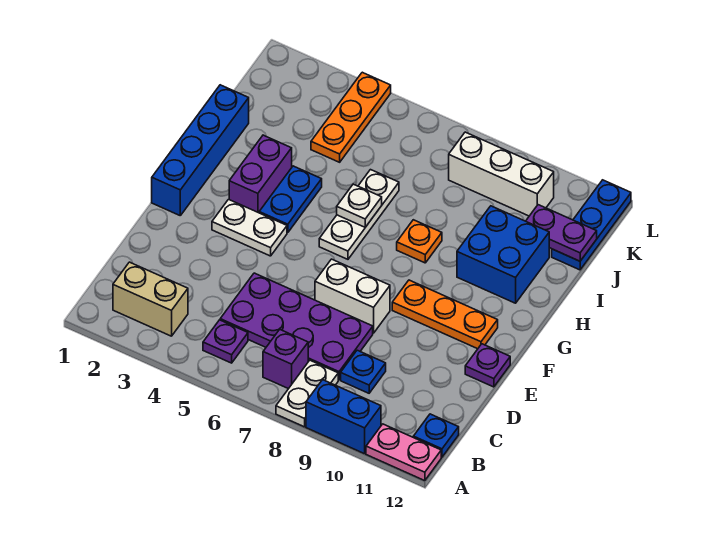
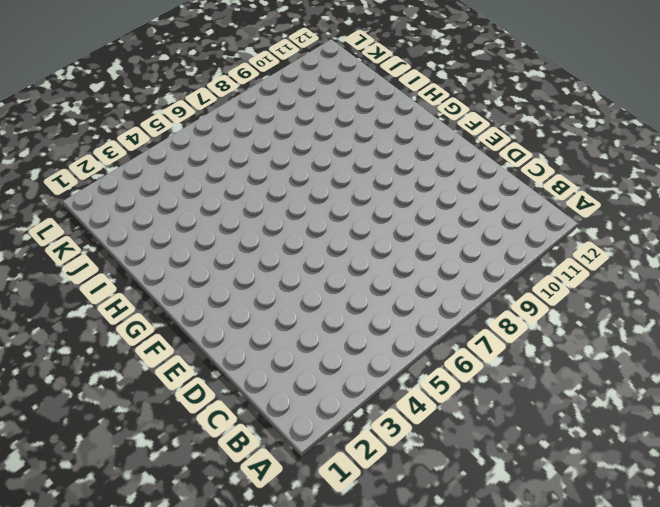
none -> white plate A8:B8 level 1
none -> blue brick A9:A10 level 1
none -> pink plate A11:A12 level 1

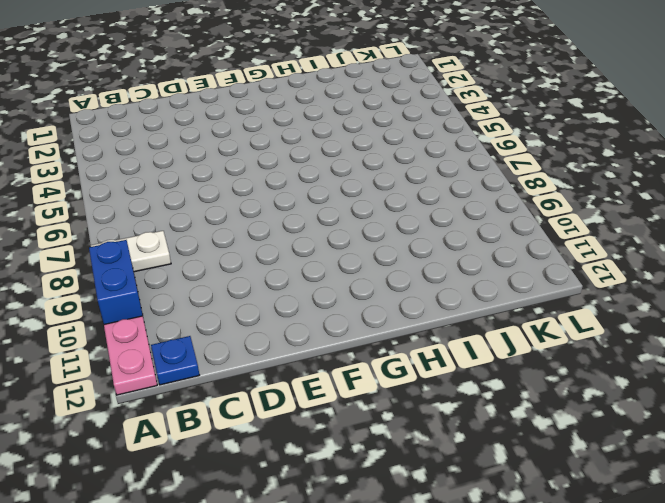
none -> tan brick B2:B3 level 1
none -> purple plate B5 level 1
none -> purple brick B7 level 1

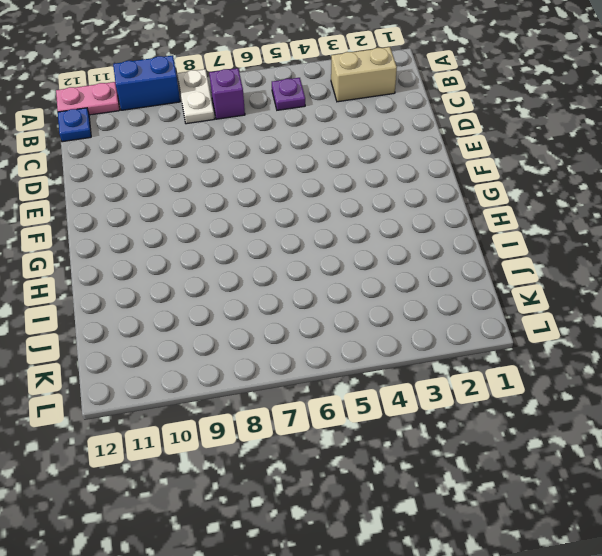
none -> purple plate C5:D8 level 1
none -> blue plate C9 level 1
none -> white brick E7:E8 level 1

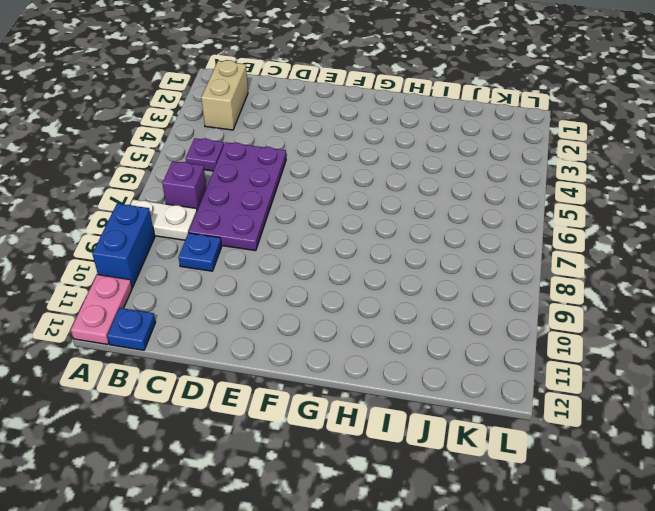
none -> white brick E7:E8 level 1
none -> purple plate E12 level 1
none -> blue brick F1:I1 level 1

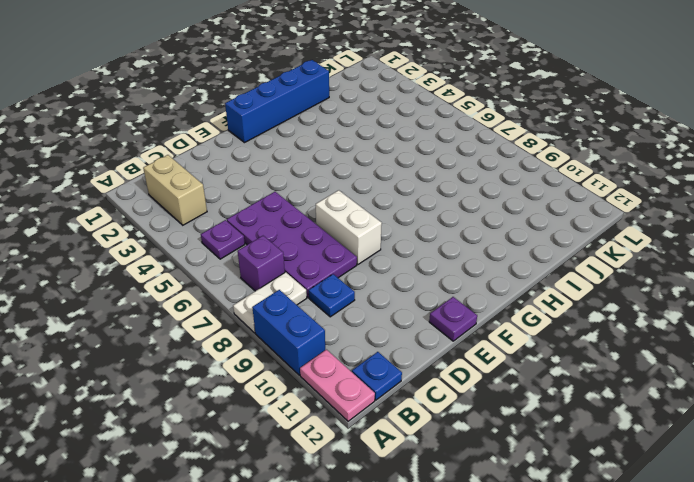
none -> white plate F3:F4 level 1
none -> orange plate F9:F11 level 1
none -> purple brick G3:H3 level 1

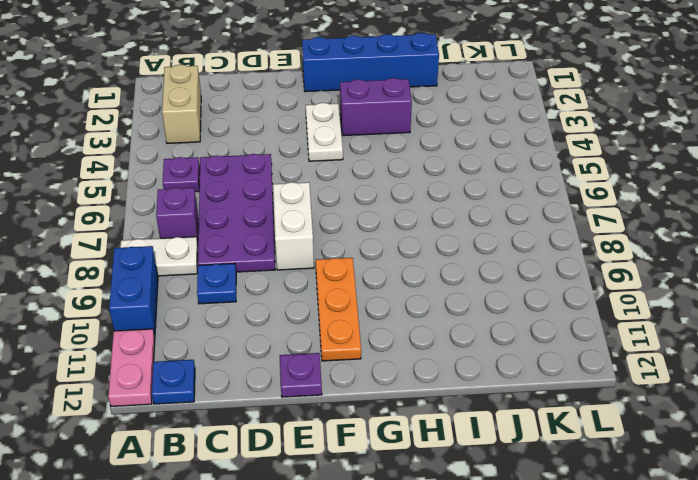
none -> blue plate G4:H4 level 1
none -> white plate G6:I6 level 1
none -> orange plate H8 level 1

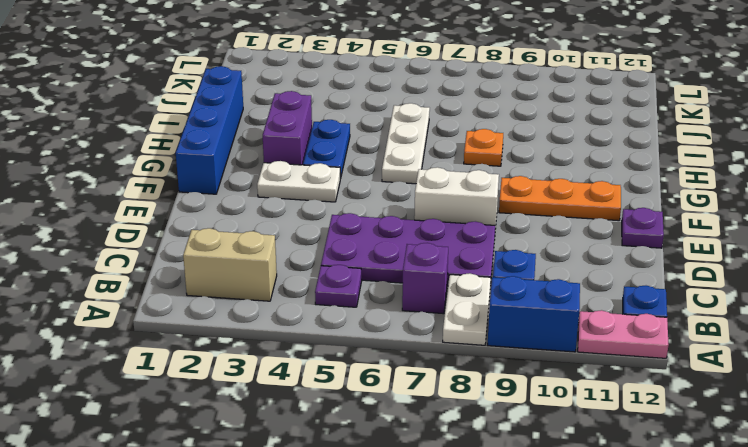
none -> blue brick H10:I11 level 1
none -> orange plate J4:L4 level 1
none -> blue plate J12:L12 level 1

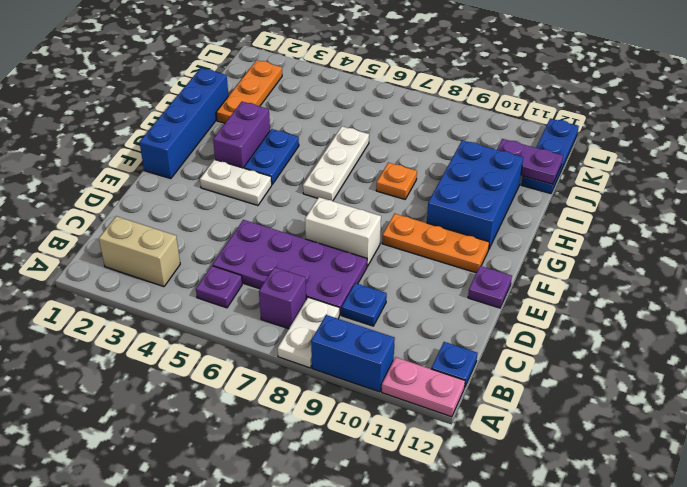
blue brick G10:I11 level 1 -> blue brick H10:I11 level 1
orange plate I2:K2 level 1 -> orange plate J4:L4 level 1
none -> white brick K8:K10 level 1
none -> white plate H6 level 2

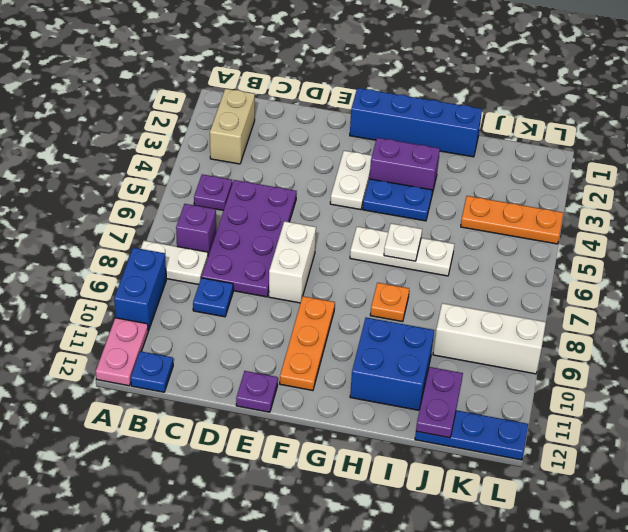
white brick J9:L9 level 1 -> white brick K8:K10 level 1

